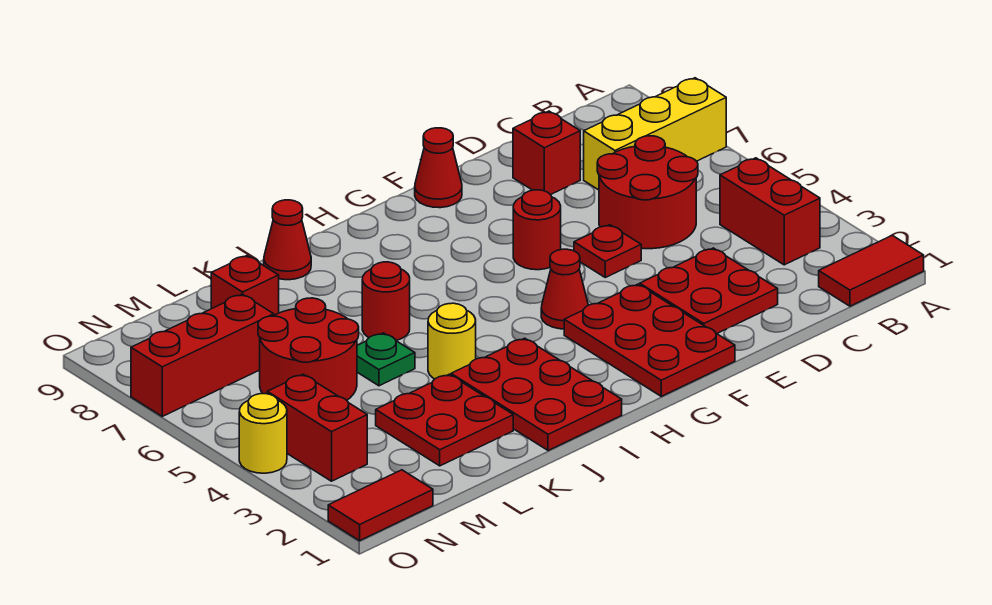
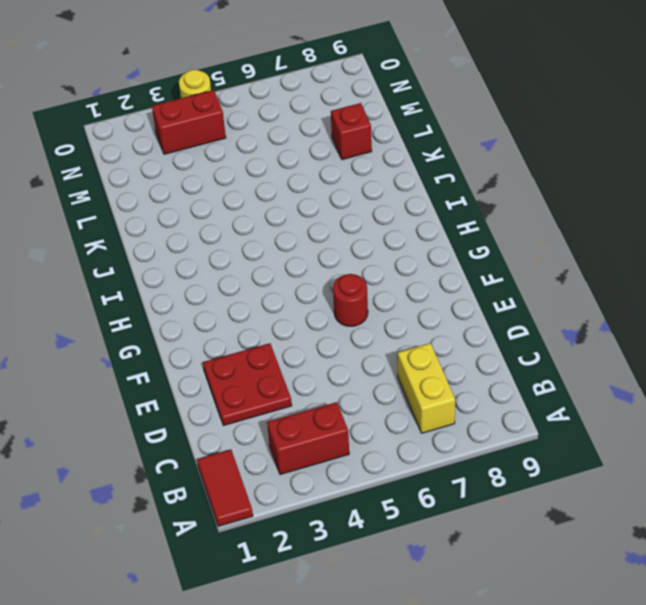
yellow brick B7:C7 level 1 -> yellow brick A7:C7 level 1
none -> red round brick C5:D6 level 1
none -> red brick D8 level 1
none -> red plate E5 level 1

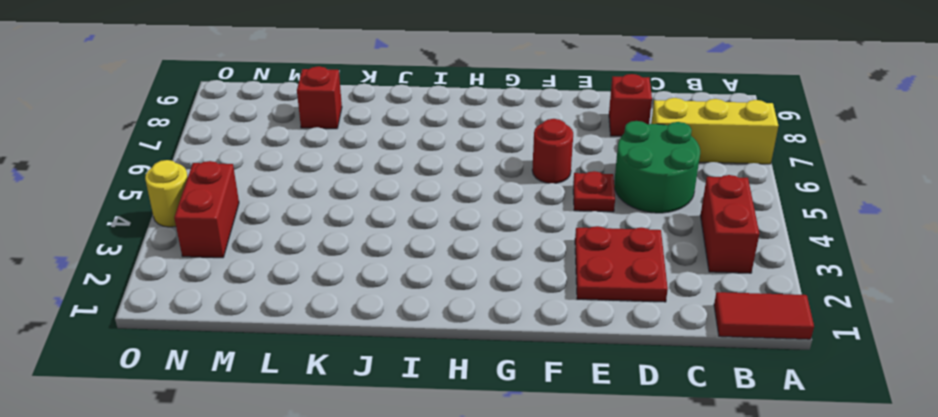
green round brick C5:D6 level 1 -> red round brick C5:D6 level 1
none -> red plate F1:G3 level 1
none -> red cone F9 level 1
none -> red cone G4 level 1

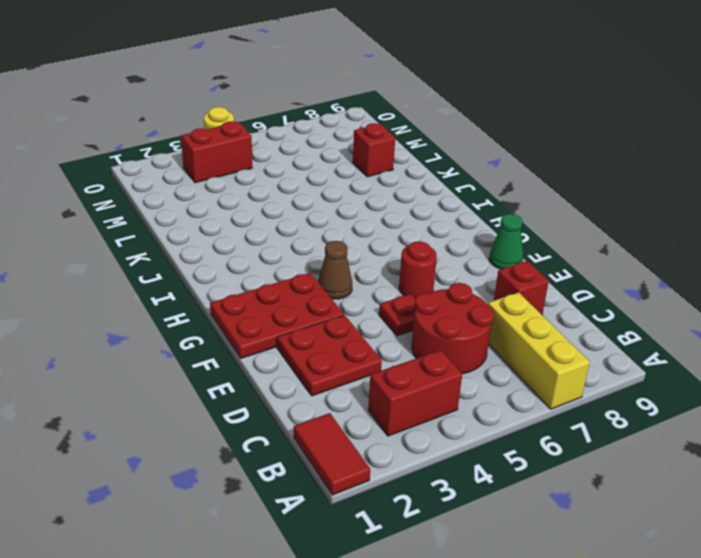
green cone F9 level 1 -> red cone F9 level 1
brown cone G4 level 1 -> red cone G4 level 1
none -> red plate I1:J3 level 1
none -> yellow round brick J4 level 1
none -> red round brick J6 level 1

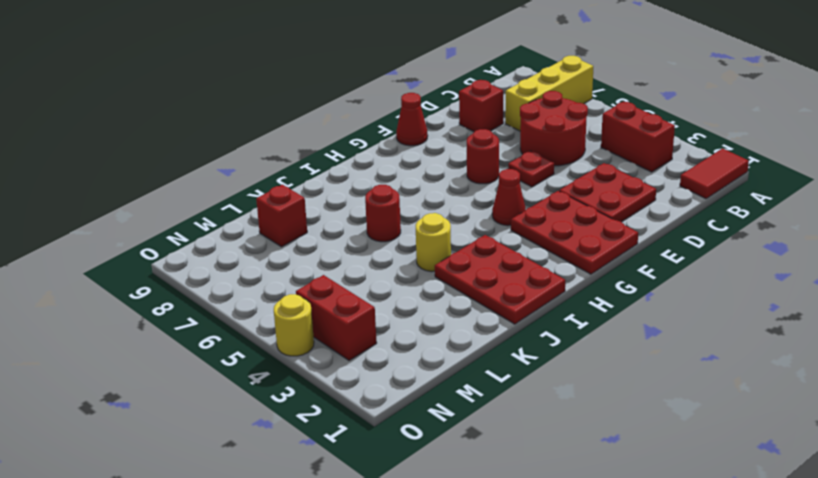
none -> red cone J9 level 1
none -> red plate K2:L3 level 1
none -> green plate K5 level 1

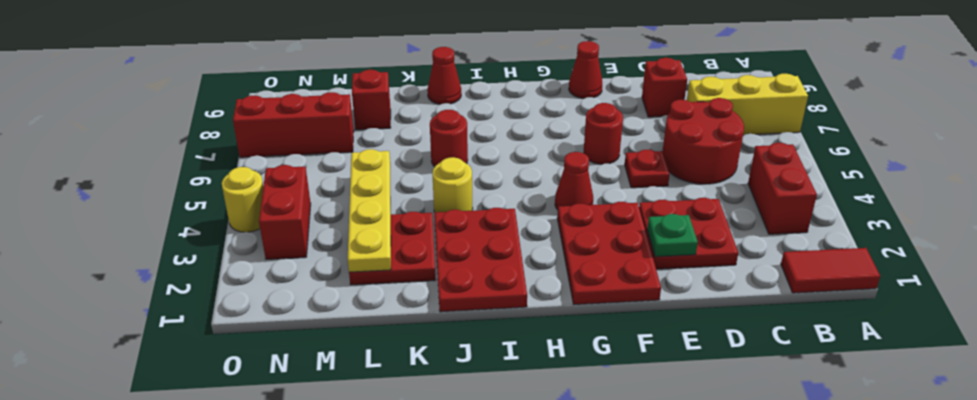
green plate E2 level 2 -> green plate K5 level 1
yellow plate L2:L5 level 2 -> none
none -> red round brick L5:M6 level 1
none -> red tile N1:O1 level 1

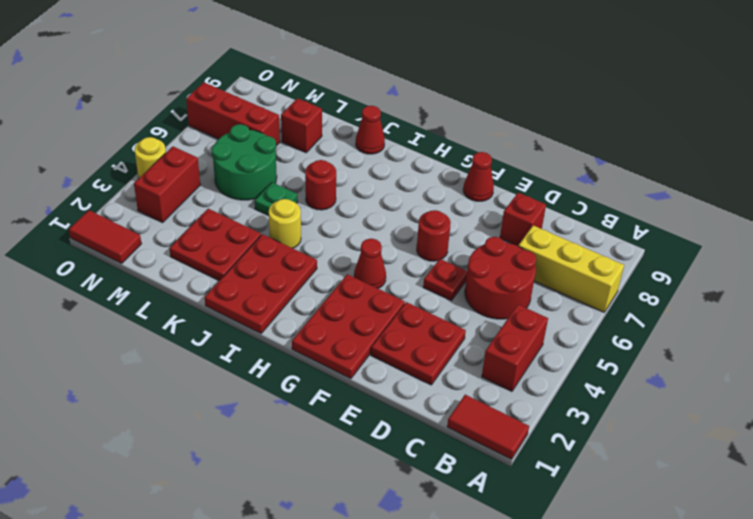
green round brick L5:M6 level 1 -> red round brick L5:M6 level 1

